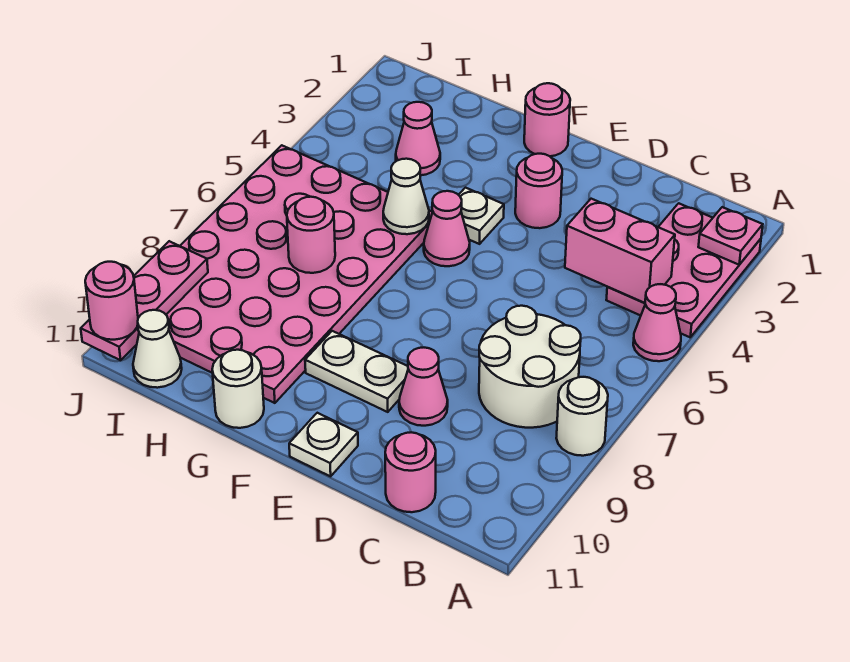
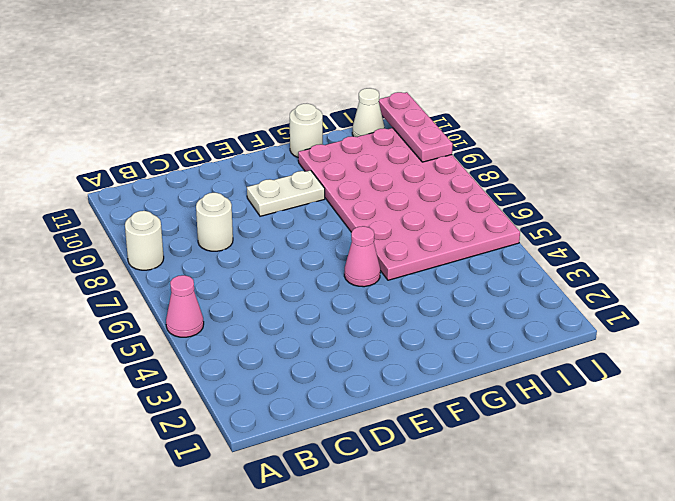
white round brick C8 level 1 -> white round brick B7:C8 level 1
none -> pink plate A2:B4 level 1
none -> pink round brick C11 level 1
none -> pink cone D9 level 1

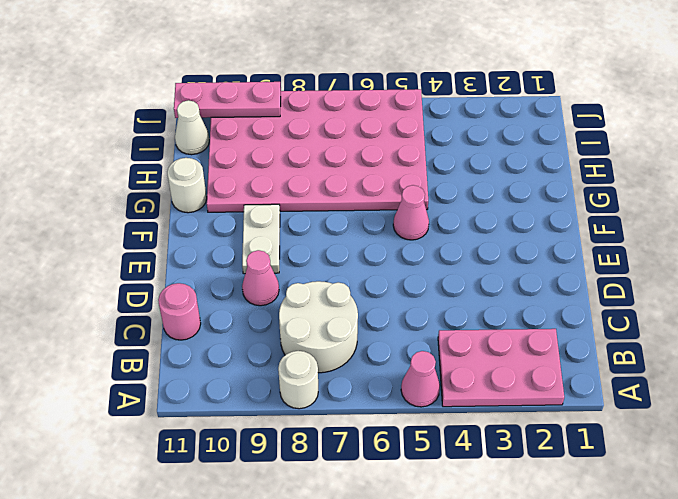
none -> pink round brick E3 level 1
none -> white plate E11 level 1
none -> pink round brick F1 level 1

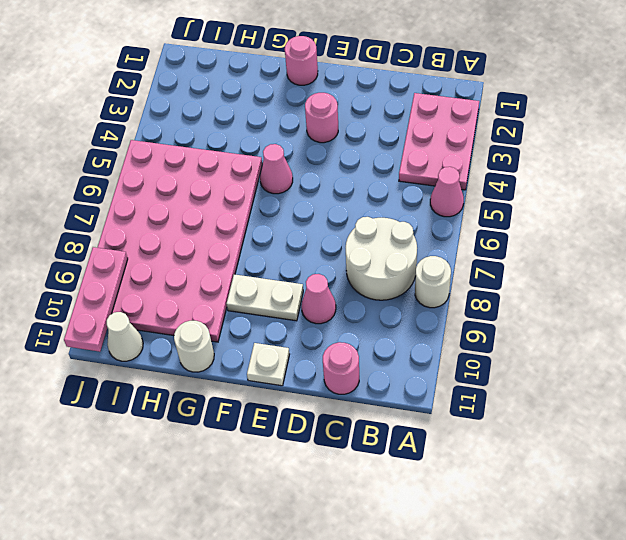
none -> white plate F4 level 1
none -> pink cone H3 level 1
none -> pink plate A2 level 2

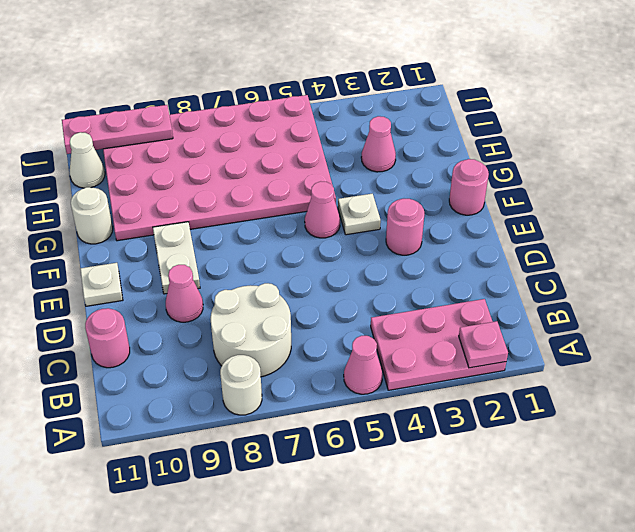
none -> pink brick B4:C4 level 2
none -> white cone G5 level 2
none -> pink round brick H7 level 2

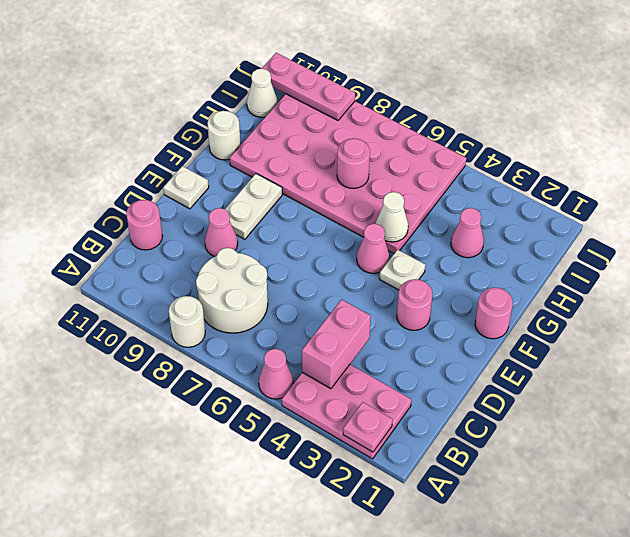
none -> pink round brick J11 level 3

